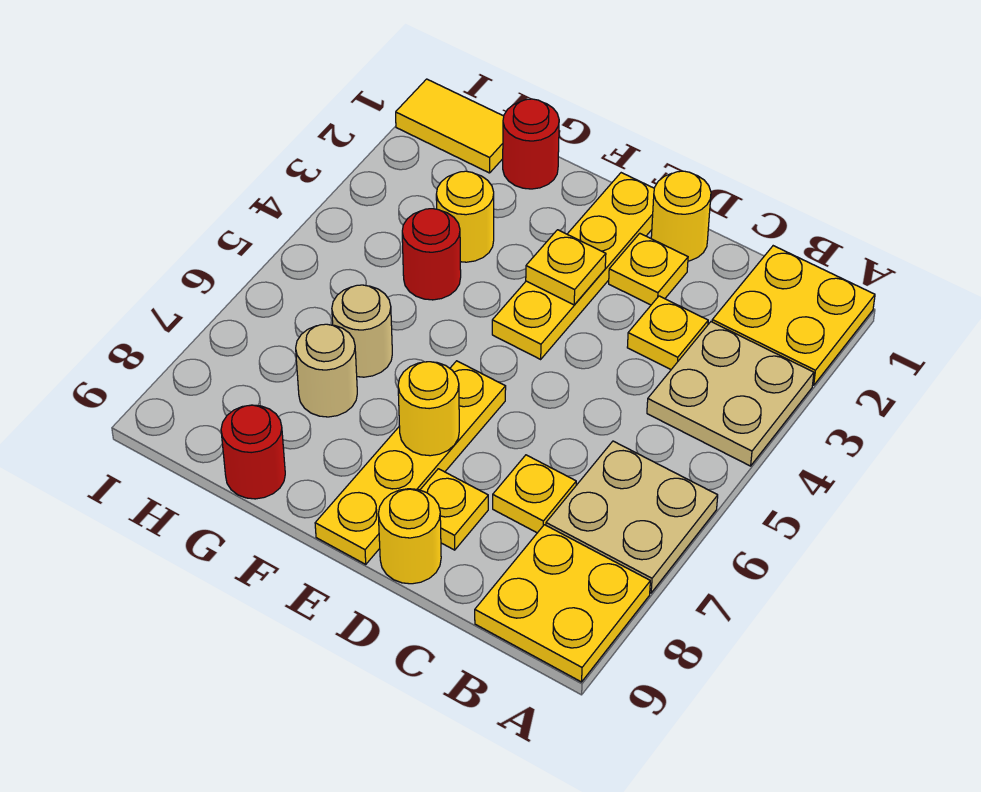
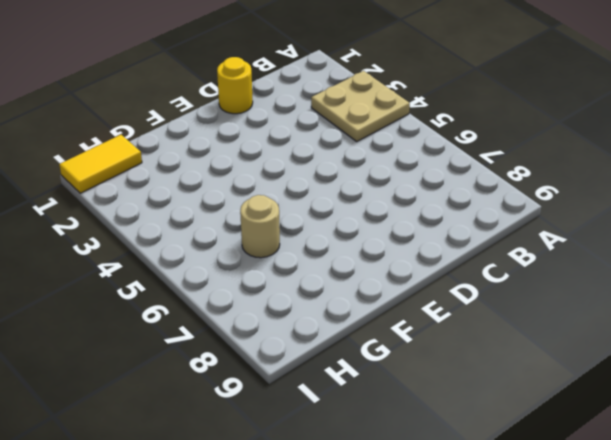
none -> yellow plate A1:B2 level 1
none -> tan plate A6:B7 level 1
none -> yellow plate A8:B9 level 1

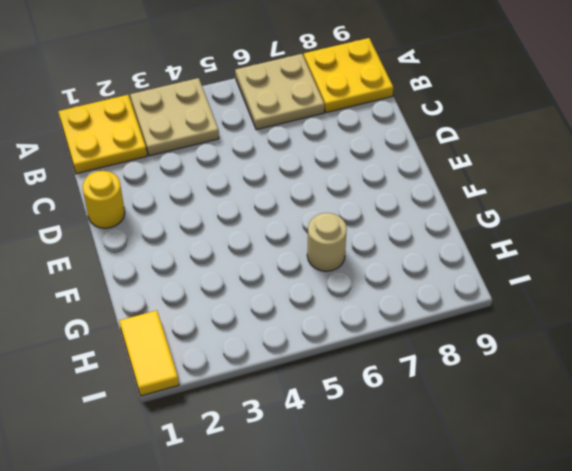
none -> yellow plate C3 level 1
none -> yellow plate C7 level 1
none -> yellow plate D2 level 1

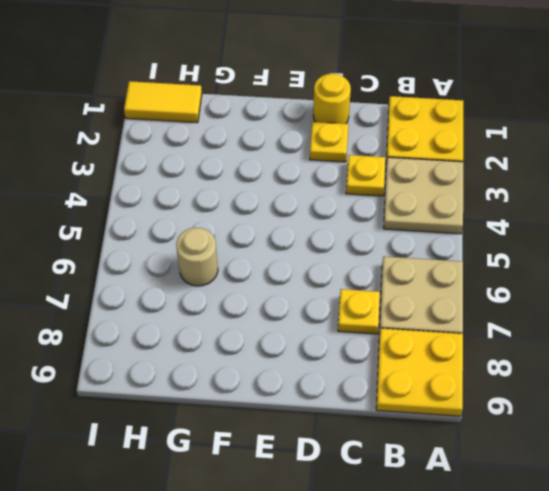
none -> yellow plate D8 level 1
none -> yellow round brick D9 level 1
none -> yellow plate E1:E4 level 1

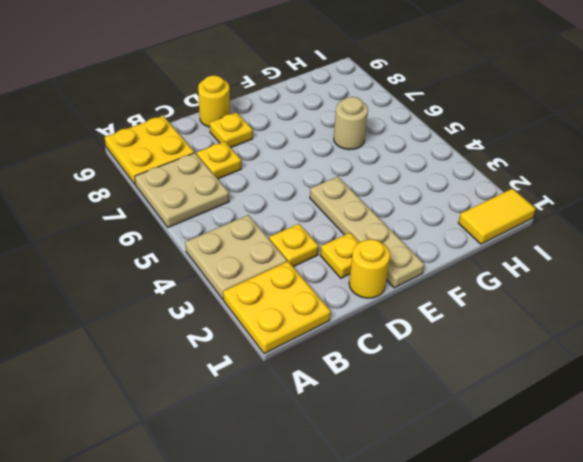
tan plate E1:E4 level 1 -> yellow plate E1:E4 level 1
none -> yellow plate E6:E9 level 1
none -> red round brick G1 level 1
none -> yellow round brick G3 level 1

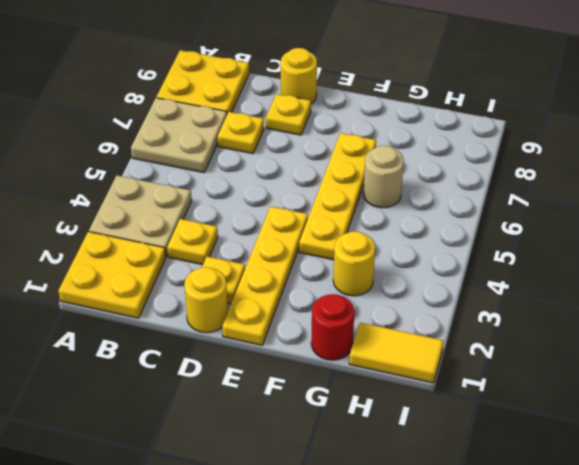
yellow plate F4:F7 level 1 -> yellow plate E6:E9 level 1
none -> red round brick G4 level 1
none -> tan round brick G7 level 1
none -> red round brick G9 level 1

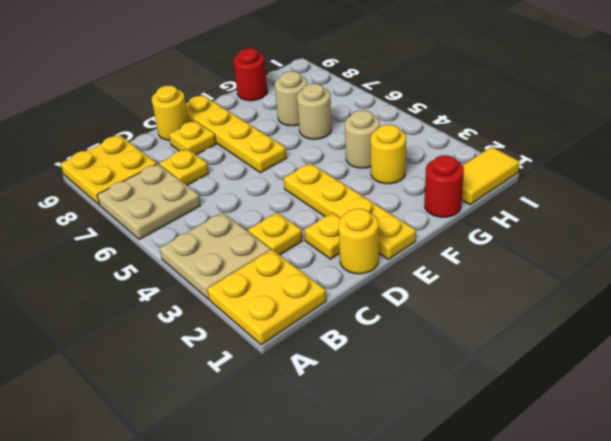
tan round brick G4 level 1 -> red round brick G4 level 1
none -> yellow plate E3 level 2
none -> yellow round brick E7 level 2

